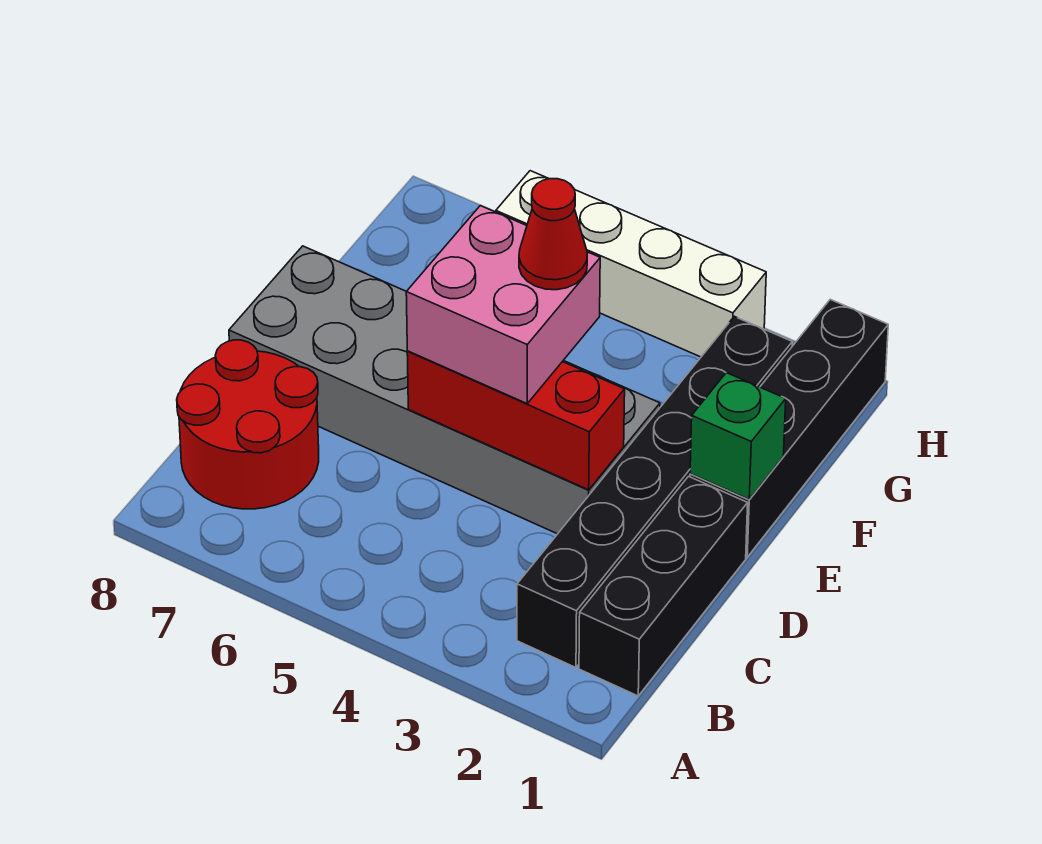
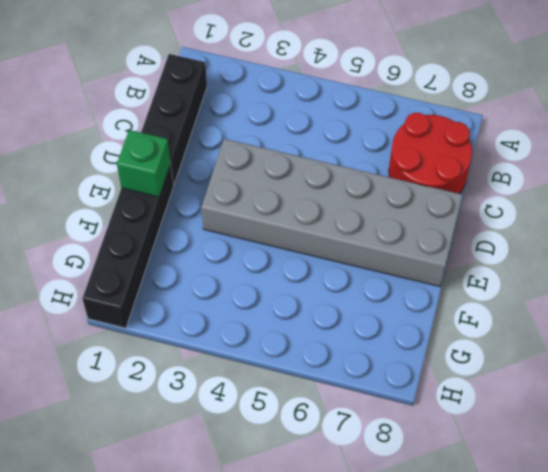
none -> black brick B2:G2 level 1
none -> white brick H3:H6 level 1

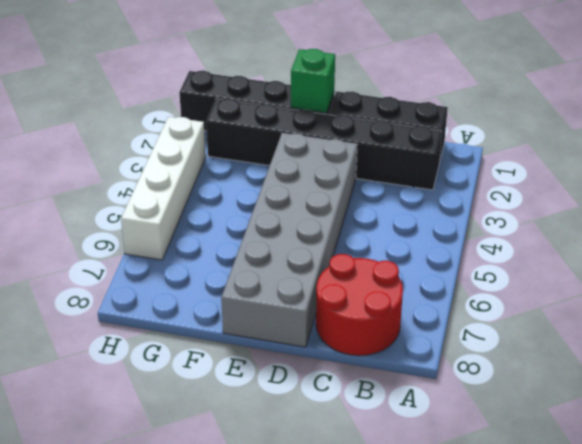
none -> red brick D3:D5 level 2
none -> pink brick D4:E5 level 3

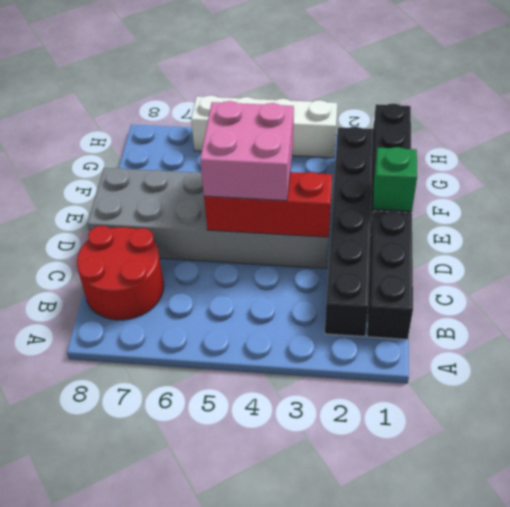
none -> red cone E4 level 4

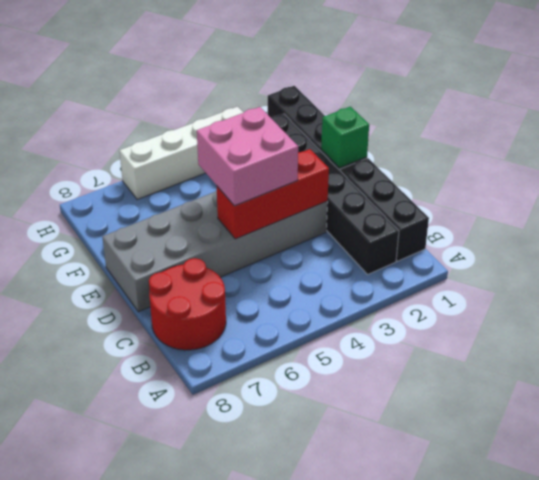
none -> red cone E4 level 4

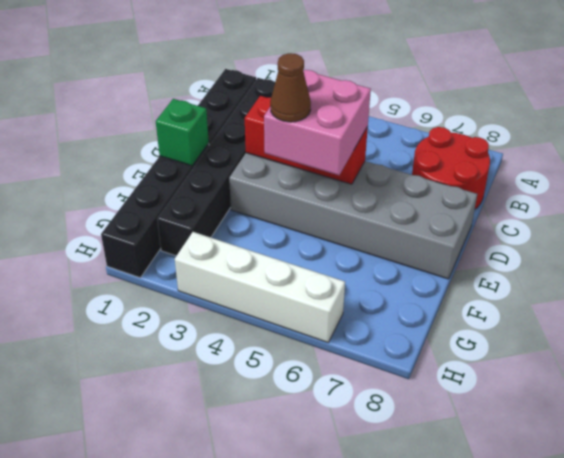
brown cone E4 level 4 -> red cone E4 level 4

